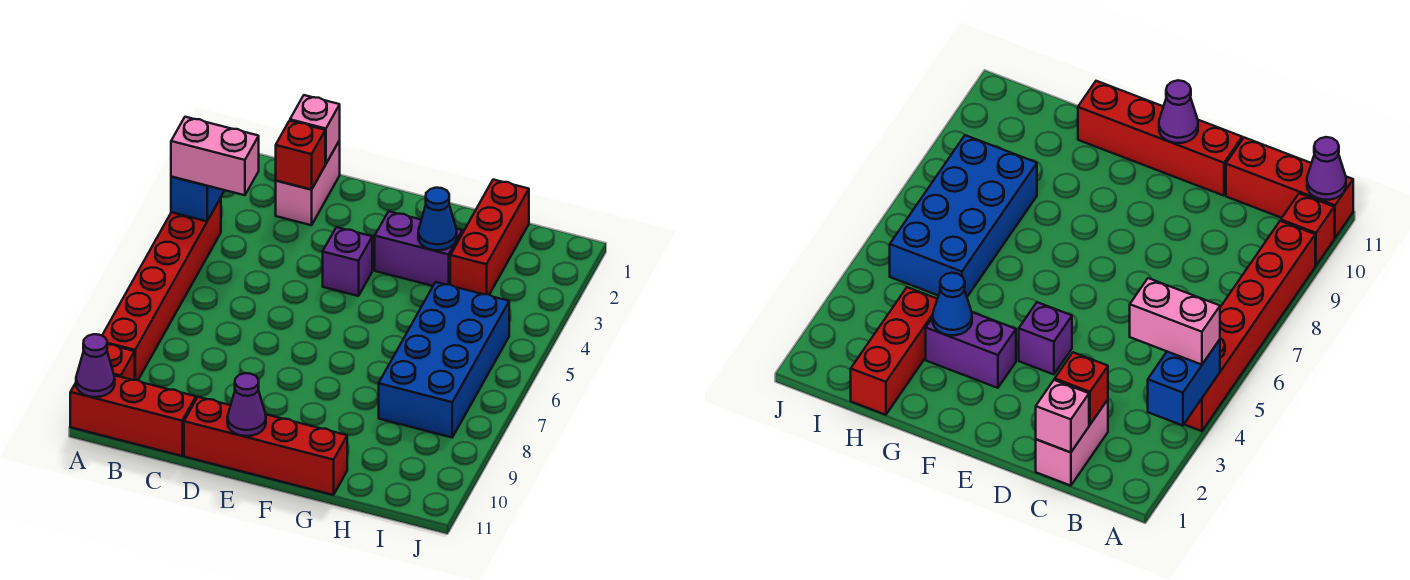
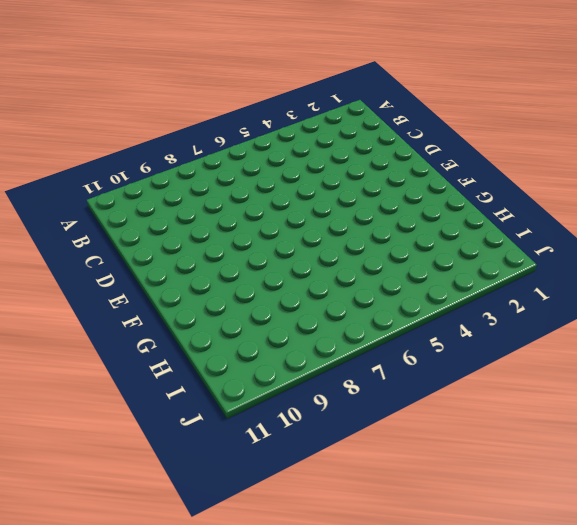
none -> red brick A4:A9 level 1
none -> red brick A10 level 1
none -> red brick A11:C11 level 1

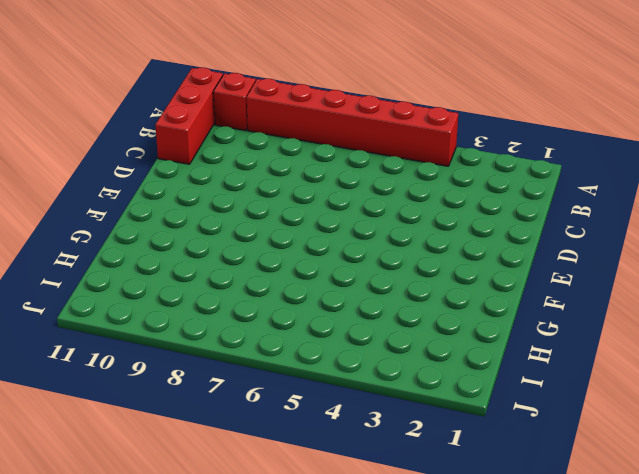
none -> pink brick C1:C2 level 1
none -> red brick D11:G11 level 1
none -> purple brick E4 level 1

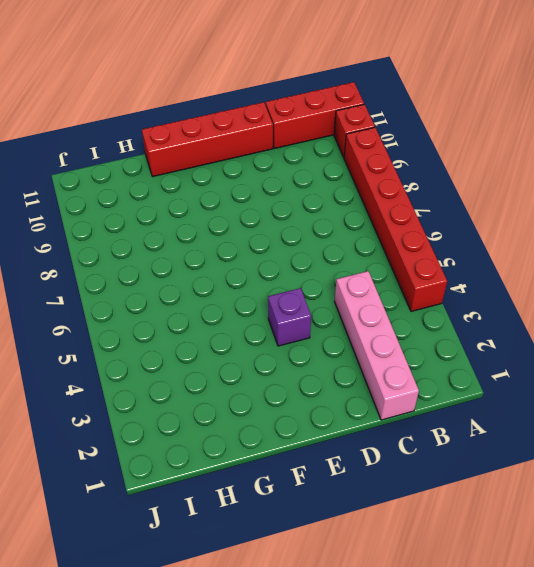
pink brick C1:C4 level 1 -> pink brick C1:C2 level 1
none -> purple brick F3:G3 level 1
none -> red brick H1:H3 level 1
none -> blue brick H5:I8 level 1

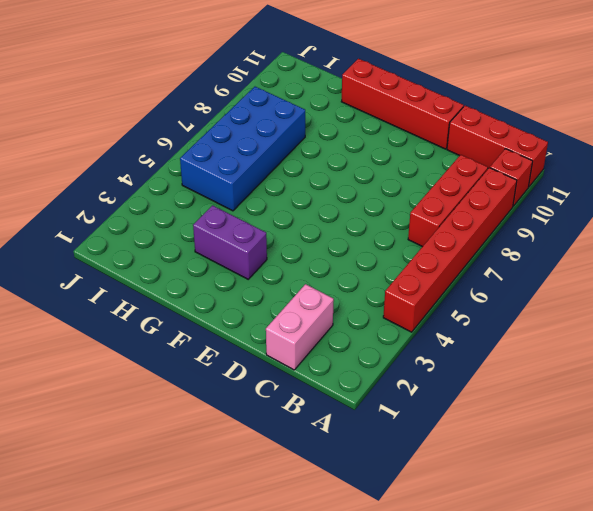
red brick B7:B9 level 1 -> red brick H1:H3 level 1
none -> purple brick E4 level 1
none -> blue brick A3:A4 level 2
none -> purple cone A11 level 2

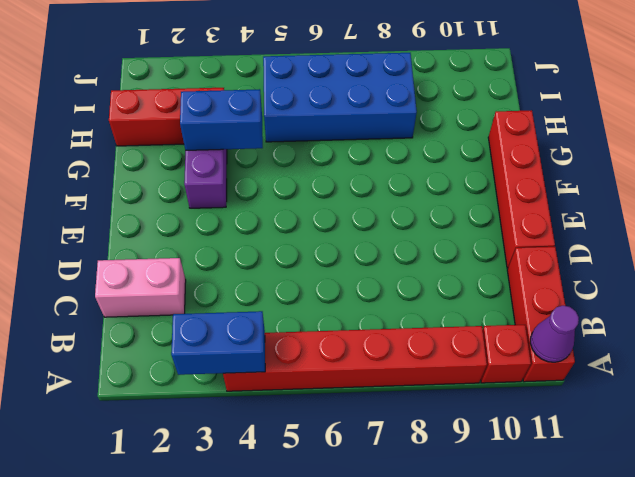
blue brick G3:G4 level 2 -> blue cone G3 level 2
none -> purple brick E4 level 1
none -> pink brick C1 level 2
none -> red brick C2 level 2

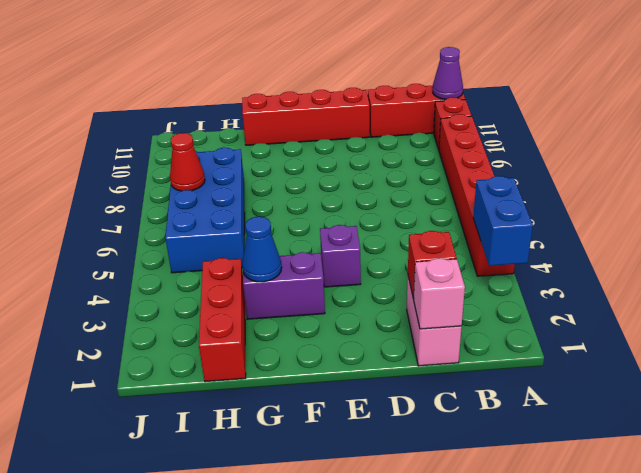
red cone I7 level 2 -> none
none -> purple cone E11 level 2
none -> pink brick A4:B4 level 3

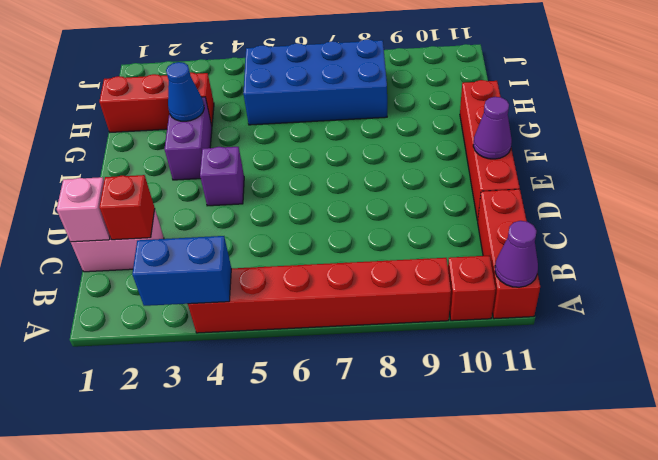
none -> pink brick A4:B4 level 3

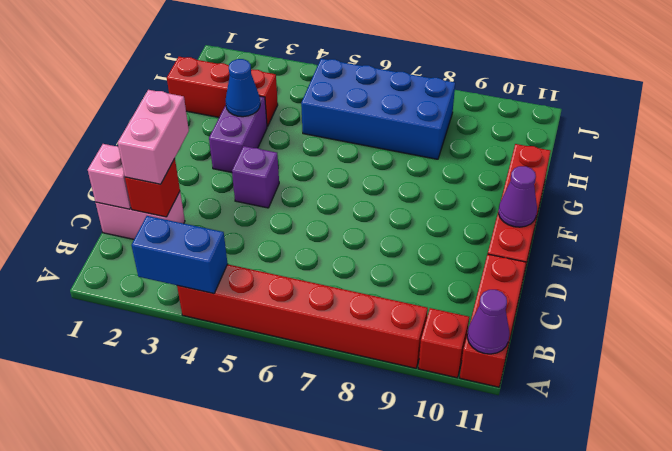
pink brick C2:D2 level 3 -> pink brick A4:B4 level 3

